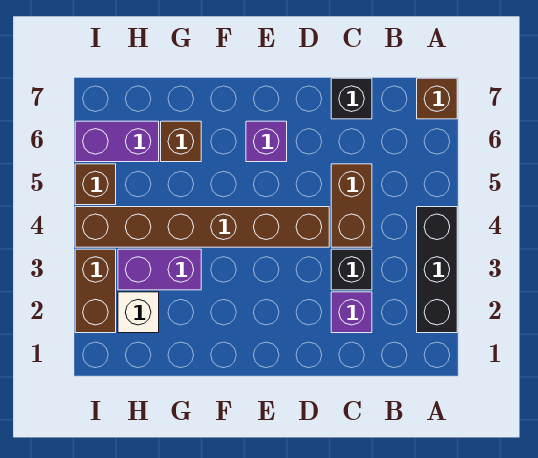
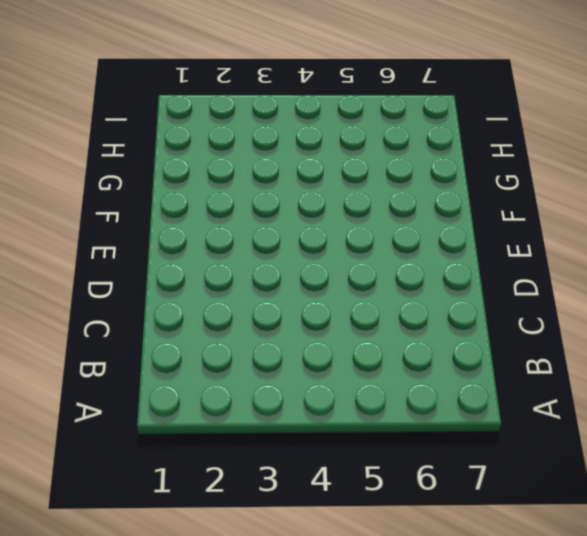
none -> black brick A2:A4 level 1
none -> brown brick A7 level 1
none -> purple brick C2 level 1

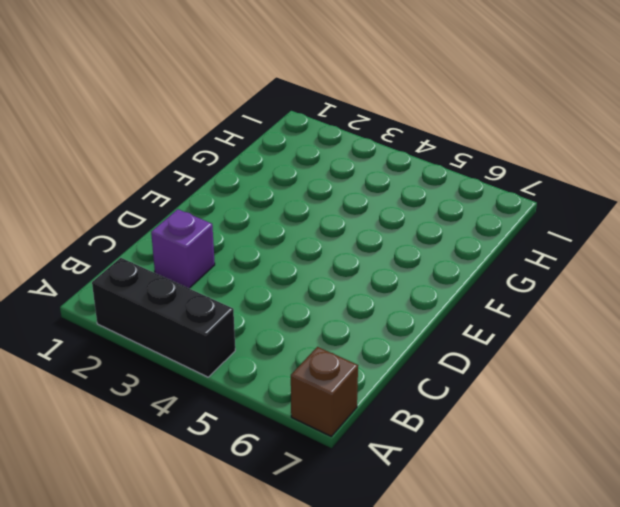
none -> black brick C3 level 1
none -> brown brick C4:C5 level 1
none -> black brick C7 level 1

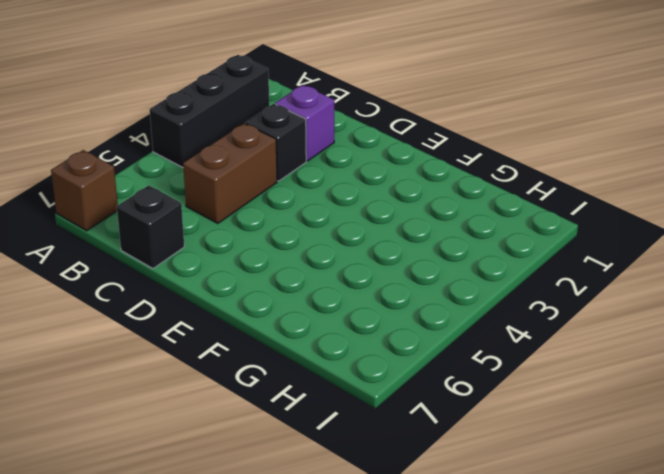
none -> brown brick D4:I4 level 1
none -> purple brick E6 level 1
none -> purple brick G3:H3 level 1

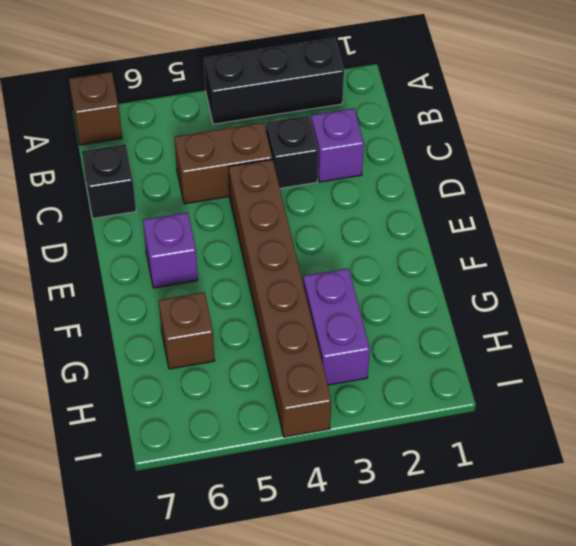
none -> white brick H2 level 1
none -> purple brick H6:I6 level 1
none -> brown brick I2:I3 level 1

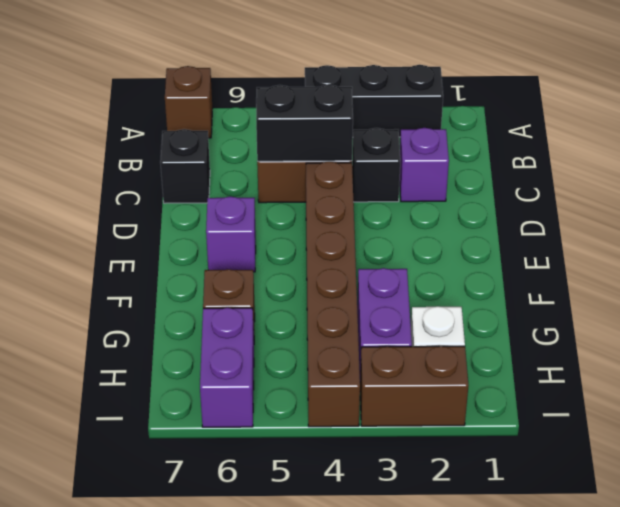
black brick C4:C5 level 2 -> none
none -> brown brick I5 level 1

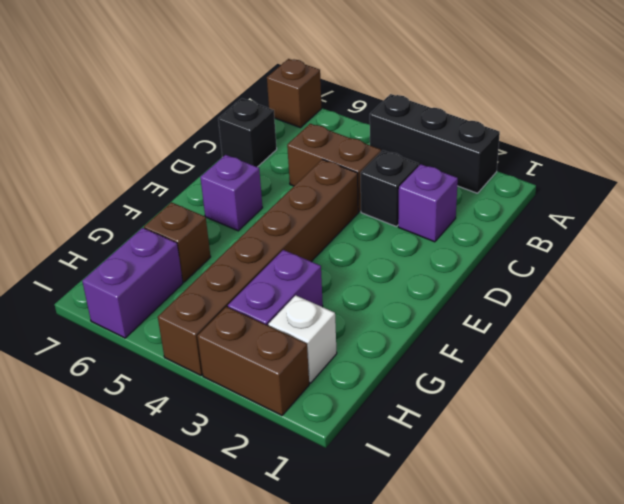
none -> brown brick I5 level 1

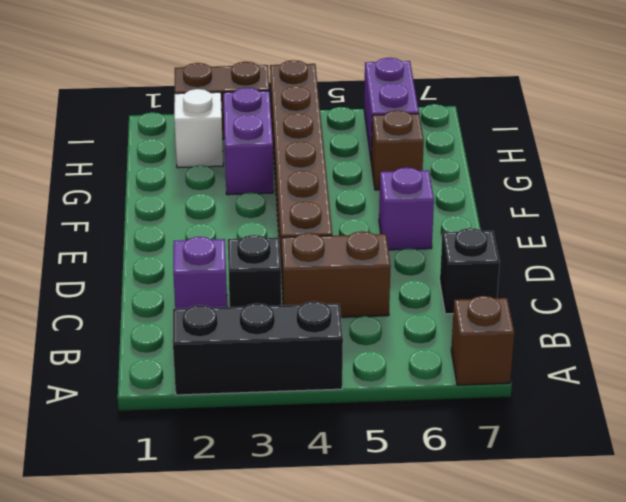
none -> brown brick I5 level 1

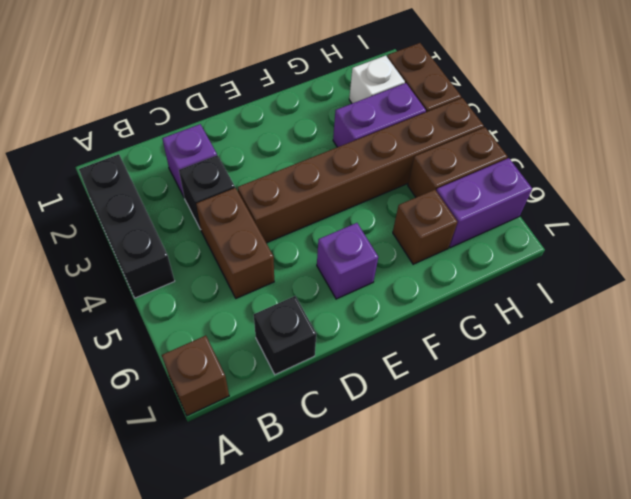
brown brick H5:I5 level 1 -> brown brick I5 level 1

